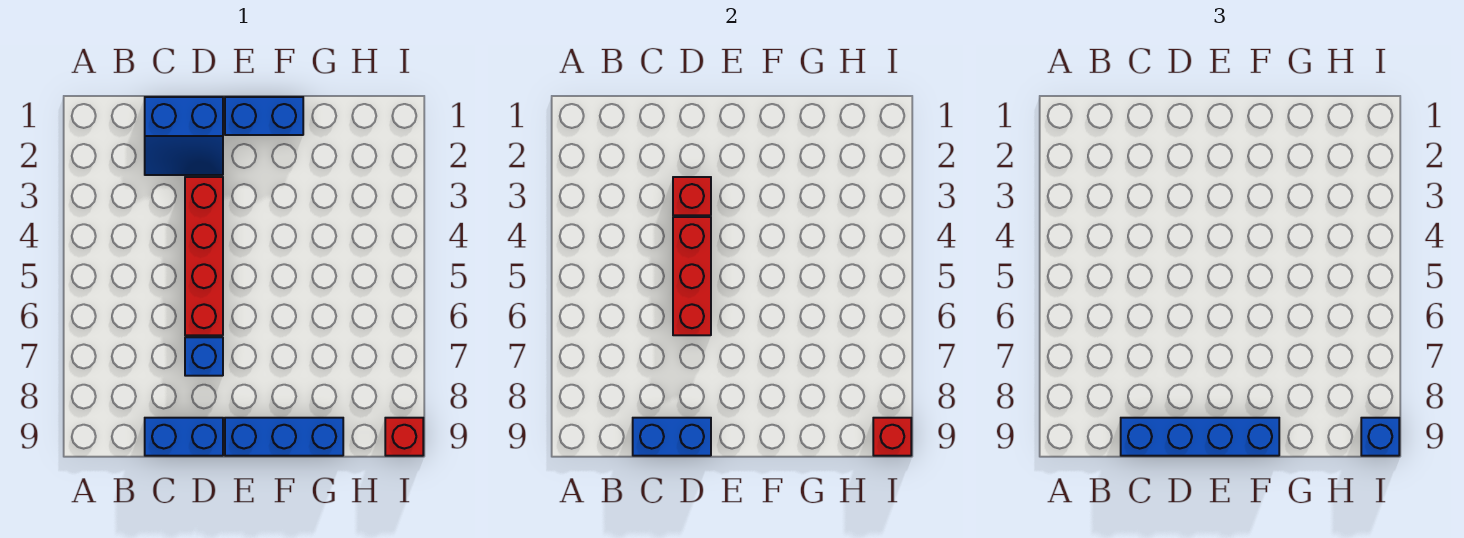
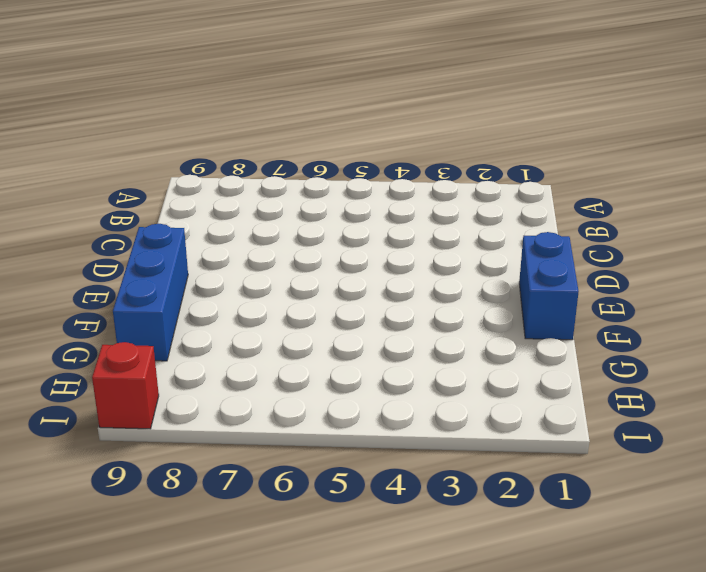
none -> blue slope C1:D2 level 1 top 1
none -> blue brick C9:D9 level 1
none -> red brick D3:D6 level 1

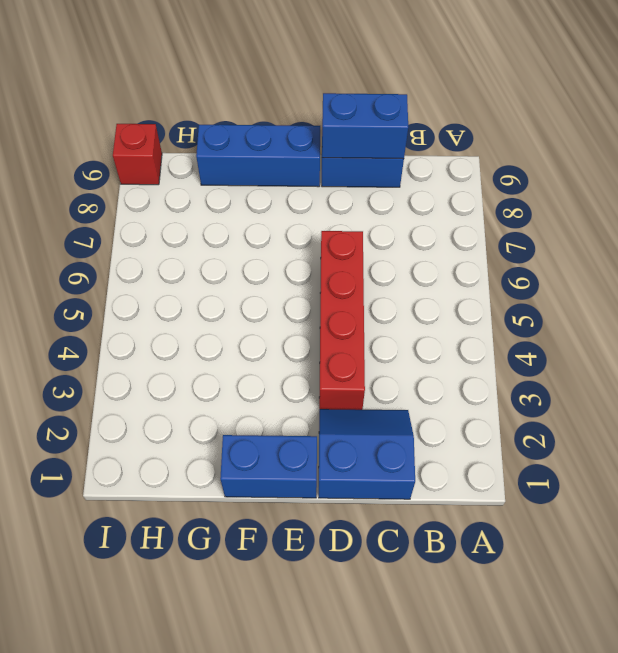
none -> blue brick D7 level 1
none -> red brick D3 level 2
none -> red brick D4:D6 level 2

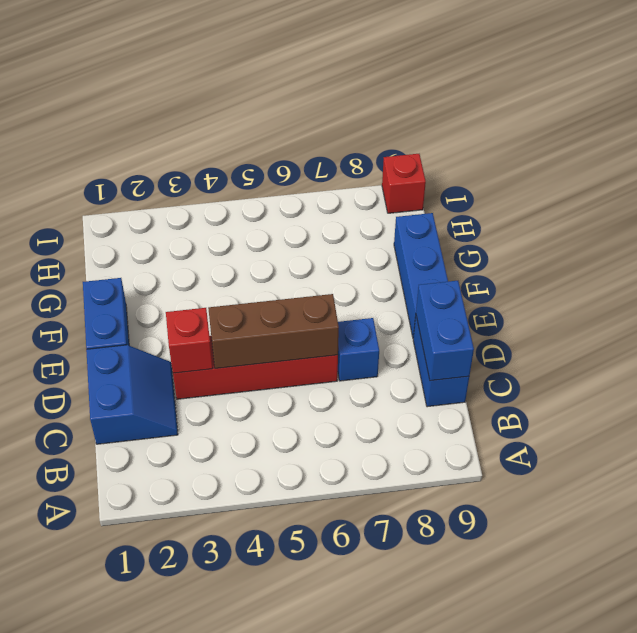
brown brick D4:D6 level 2 -> red brick D4:D6 level 2
none -> red brick I9 level 2
none -> blue brick C9:F9 level 3
none -> blue brick I9 level 3

